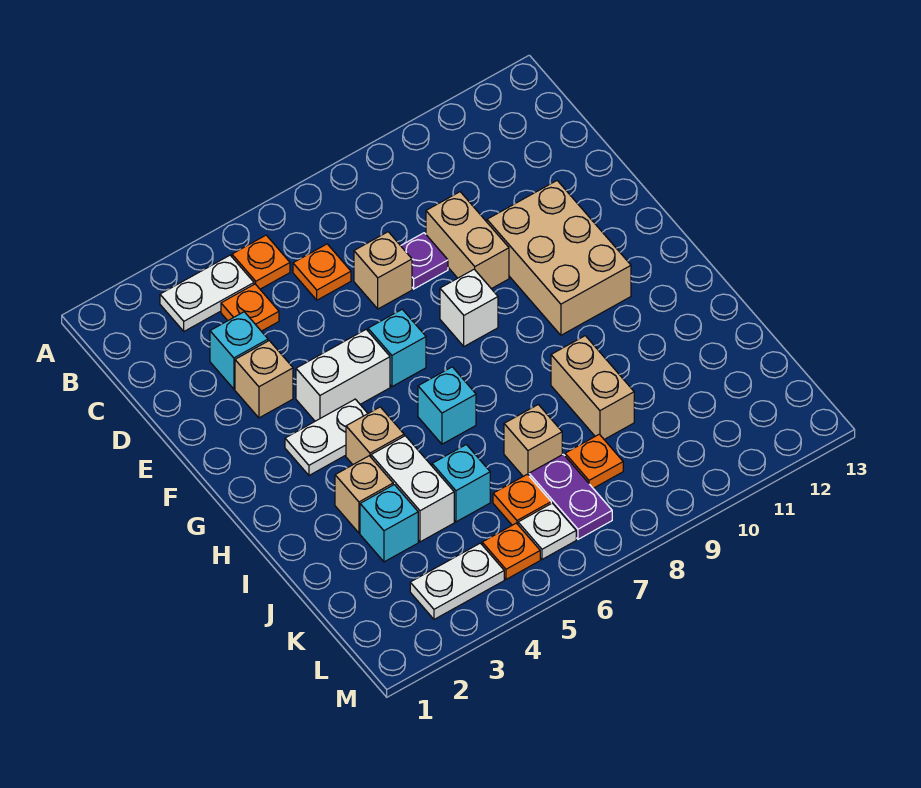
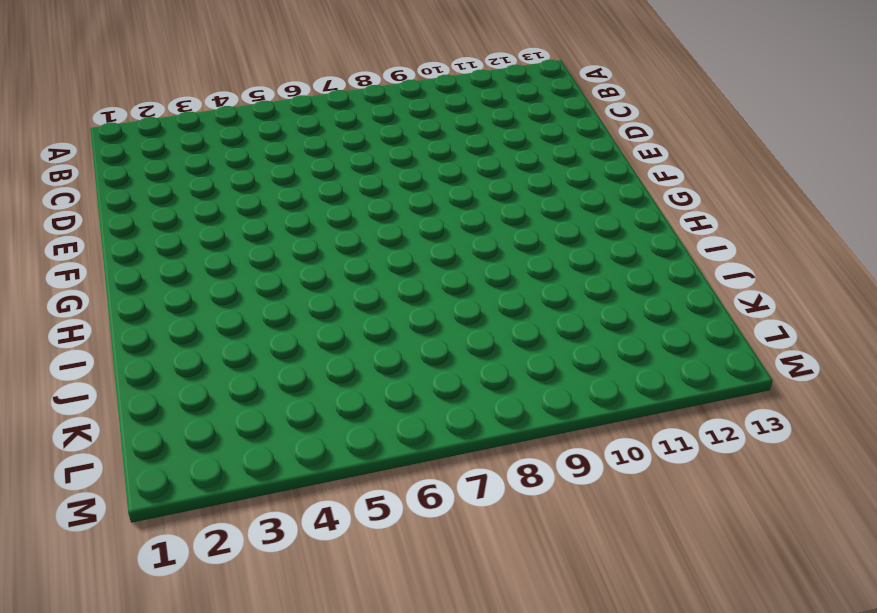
none -> white plate B3:B4 level 1
none -> orange plate B5 level 1
none -> orange plate C4 level 1

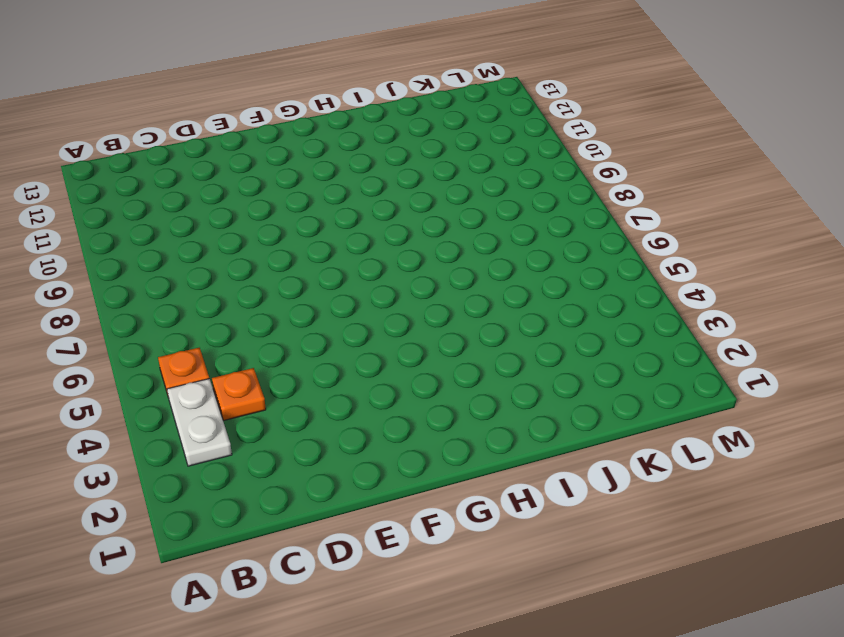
none -> orange plate C6 level 1
none -> cyan brick D3 level 1
none -> tan brick D7 level 1

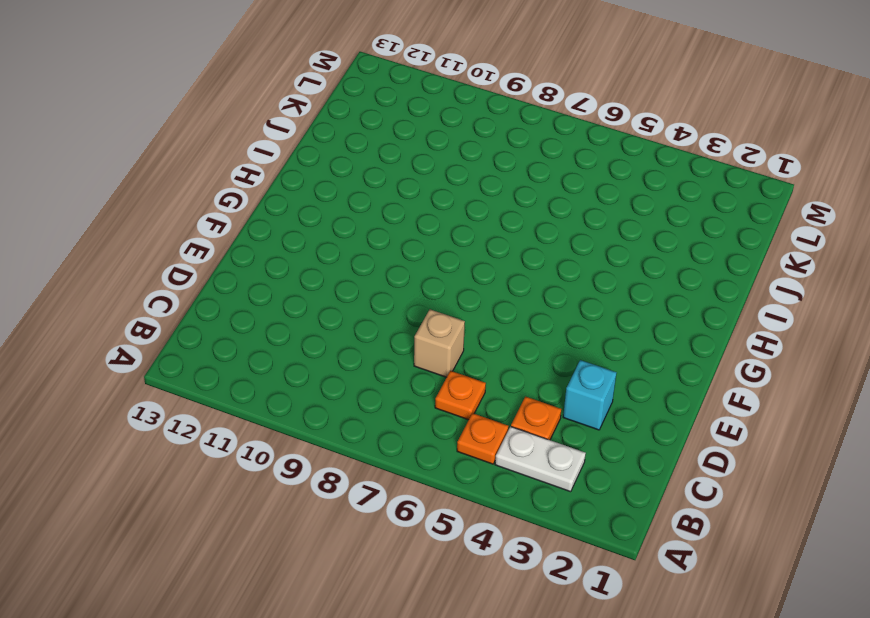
none -> purple plate D8 level 1
none -> tan brick D9:E9 level 1
none -> tan brick E3 level 1

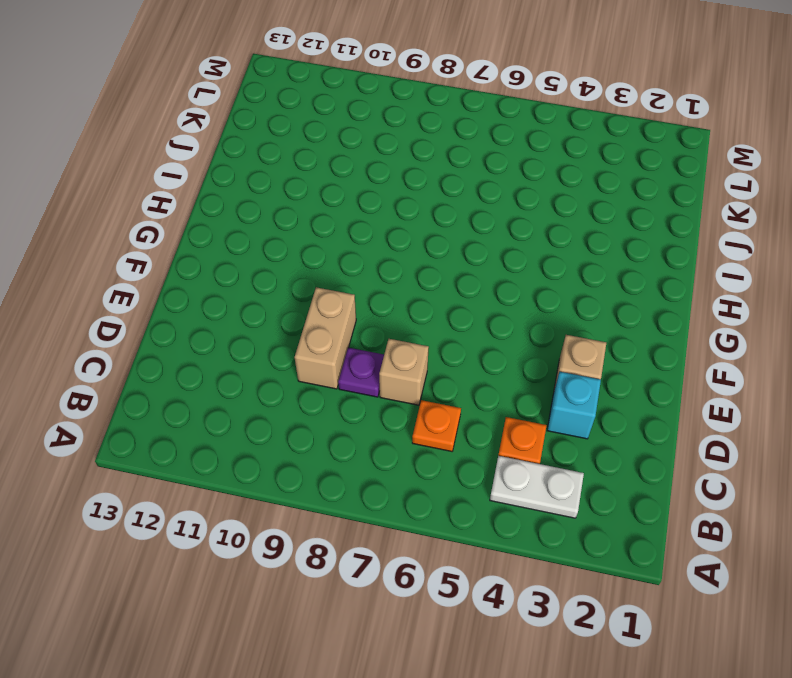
none -> orange plate B5 level 1
none -> tan brick E10:G11 level 1
none -> white brick F4:F5 level 1

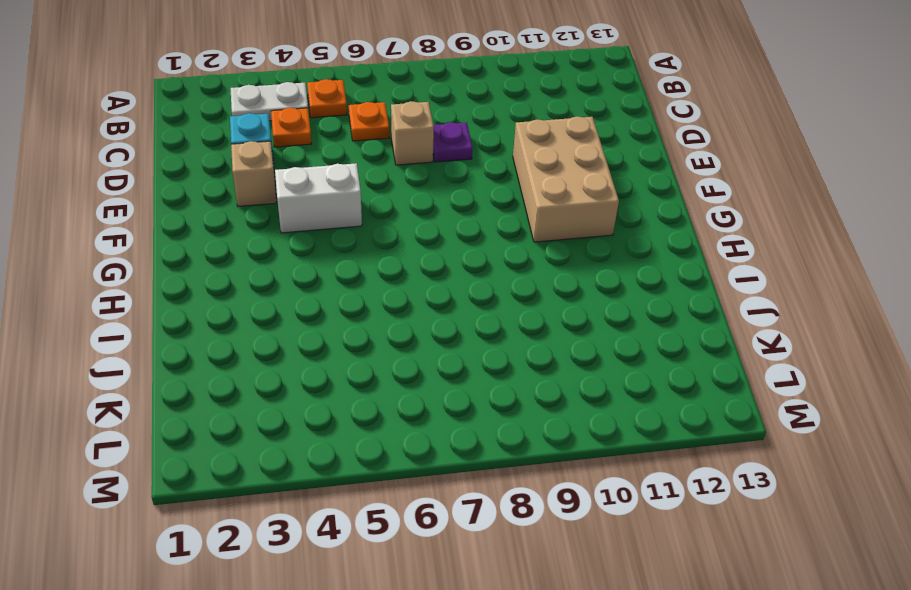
none -> tan brick D9:E9 level 1
none -> cyan brick F6 level 1
none -> white brick F8 level 1

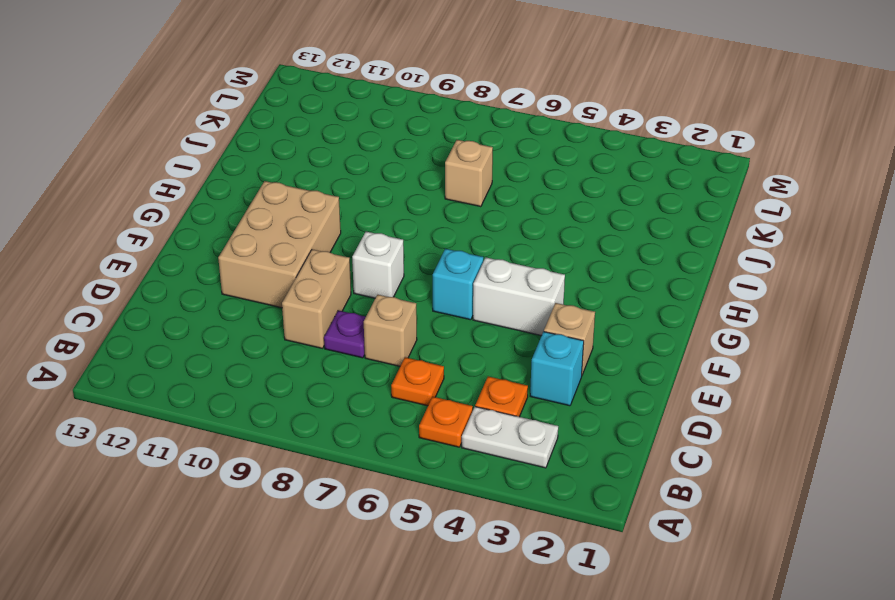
none -> white plate G3:G4 level 1
none -> tan brick H4 level 1
none -> cyan brick H6 level 1

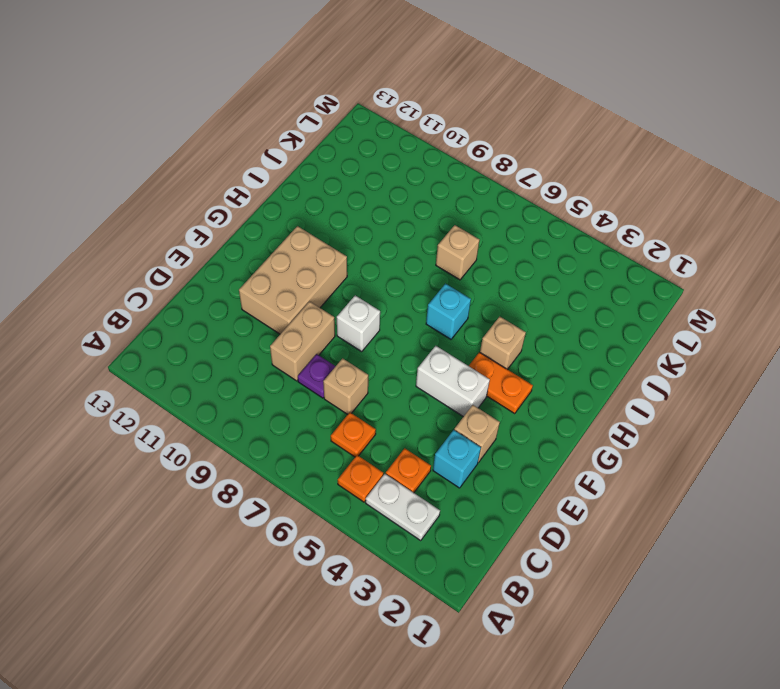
orange plate G3:G4 level 1 -> white plate G3:G4 level 1
none -> cyan brick F6 level 1
none -> tan brick I3 level 1
none -> white brick I4:J4 level 1

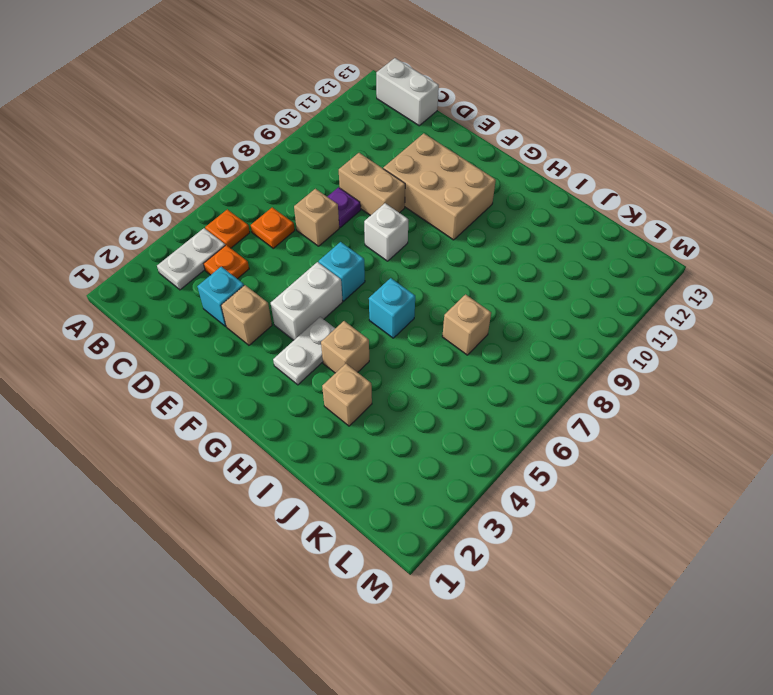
white brick B13:C13 level 1 -> white brick I4:J4 level 1
none -> tan brick I9:J9 level 1
none -> cyan brick J3 level 1
none -> cyan brick J5 level 1

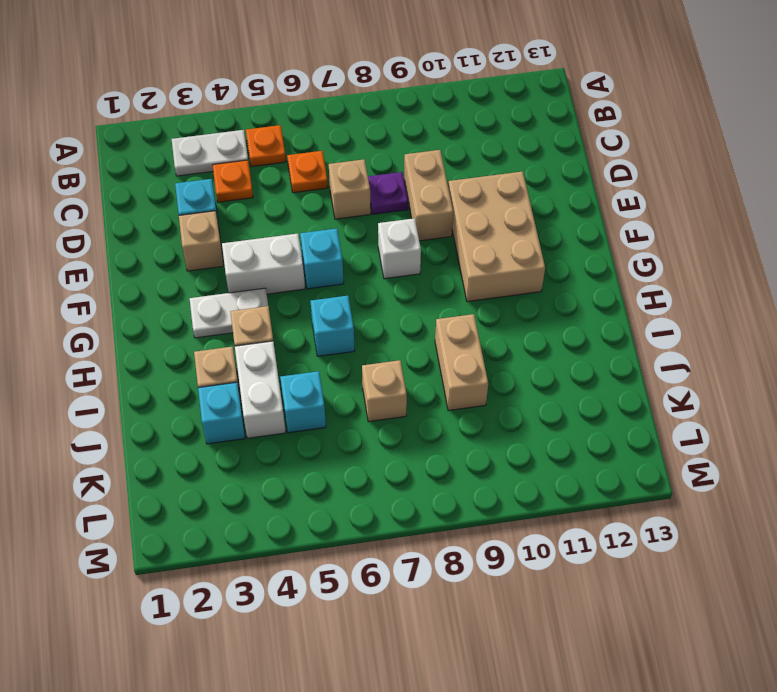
none -> orange plate K6 level 1
none -> purple plate K7:L7 level 1
none -> orange plate K8 level 1

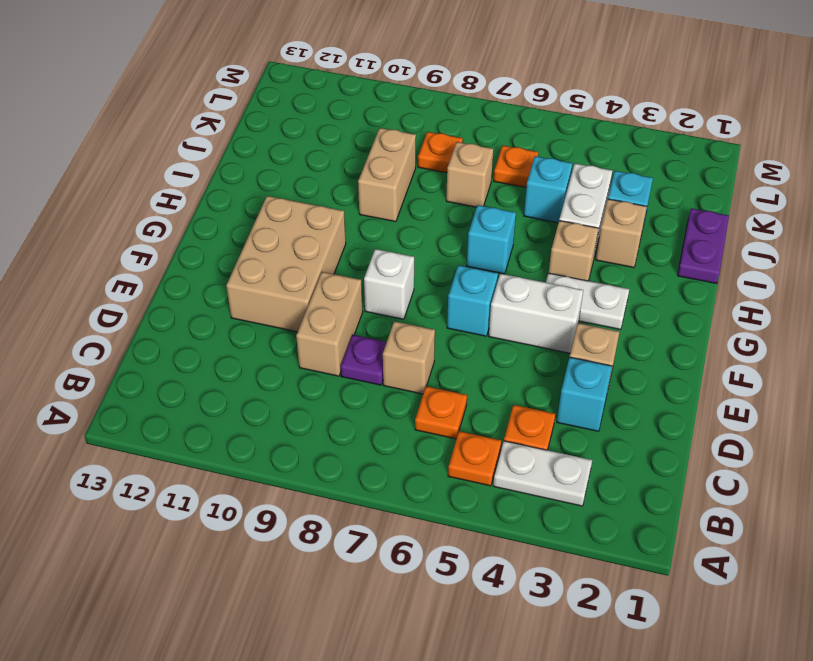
purple plate I1:J1 level 1 -> purple plate K7:L7 level 1
none -> white plate L3:L4 level 1
none -> orange plate L5 level 1
none -> white plate L6 level 1

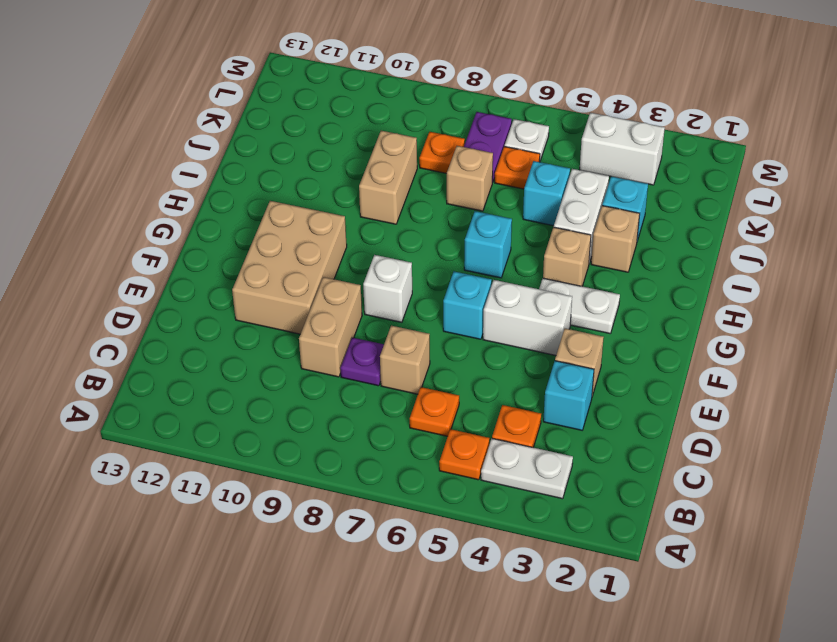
white brick L3:L4 level 1 -> white plate L3:L4 level 1
none -> orange plate L5 level 1

